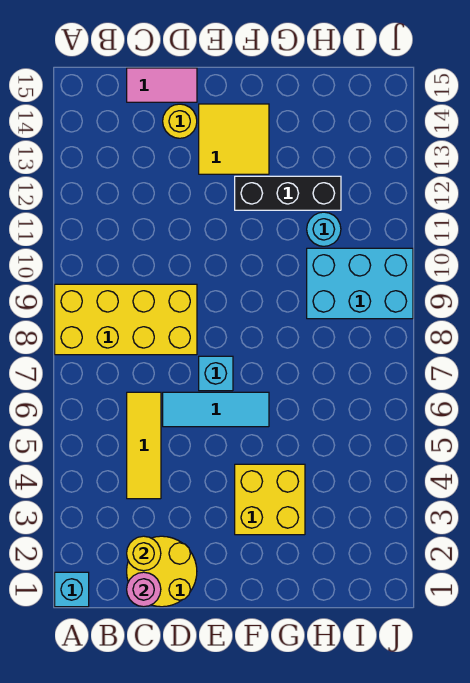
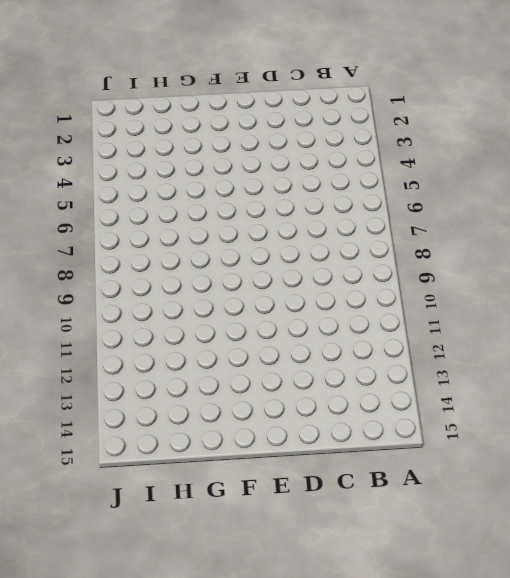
none -> cyan brick A1 level 1
none -> yellow brick A8:D9 level 1
none -> yellow round brick C1:D2 level 1

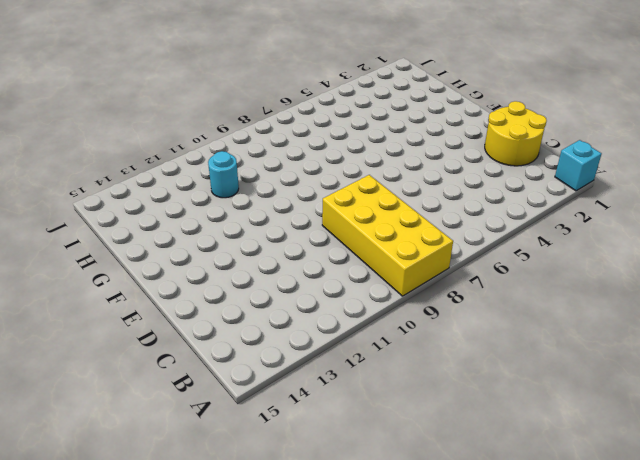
none -> yellow tile C4:C6 level 1
none -> pink tile C15:D15 level 1
none -> cyan tile D6:F6 level 1

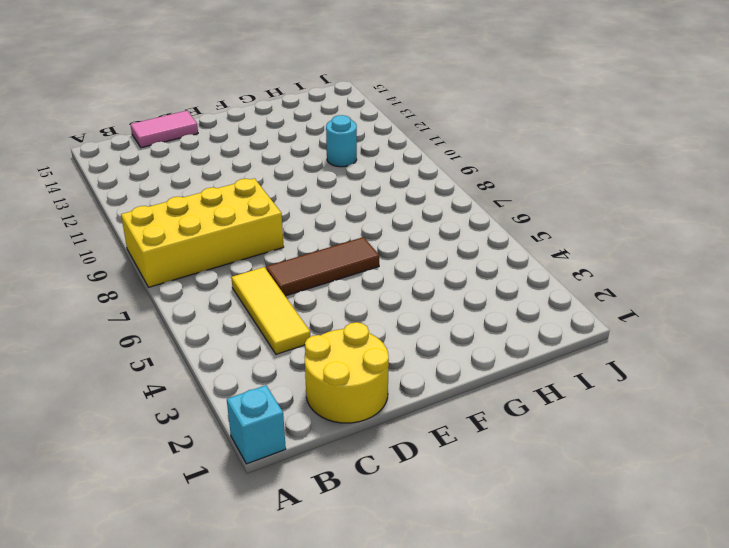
brown tile D6:F6 level 1 -> cyan tile D6:F6 level 1
none -> yellow round brick D14 level 1
none -> cyan brick E7 level 1
none -> yellow tile E13:F14 level 1

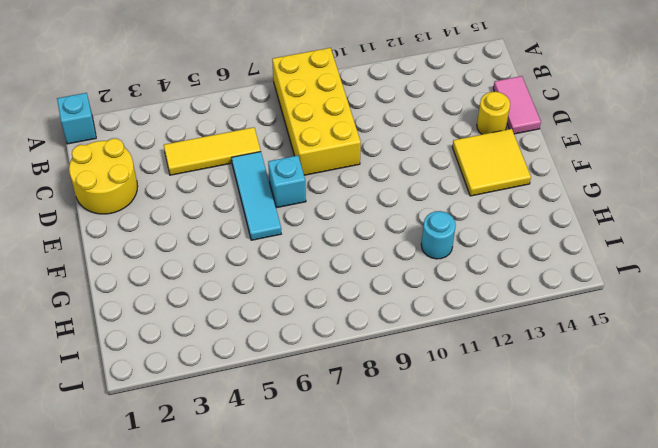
none -> yellow brick F3:G4 level 1
none -> black brick F12:H12 level 1
none -> cyan brick H9:J10 level 1

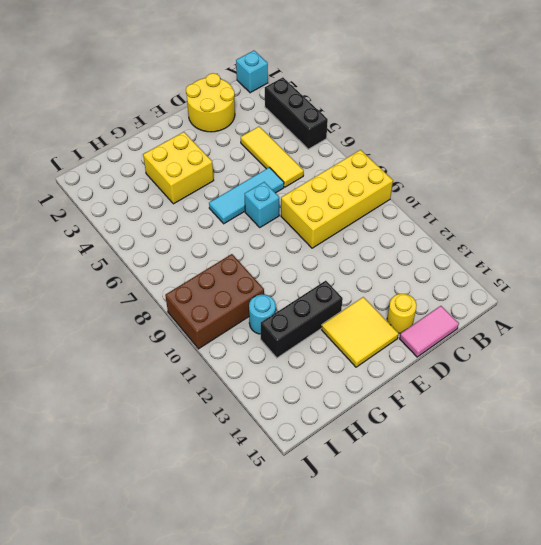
black brick A3:A5 level 1 -> none
brown brick H9:J10 level 1 -> cyan brick H9:J10 level 1
none -> pink round brick C1 level 2
none -> yellow round brick C2 level 2

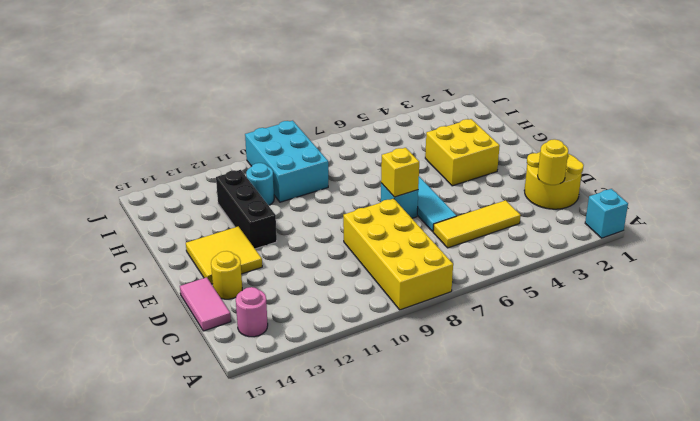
pink round brick B14 level 1 -> pink round brick C1 level 2
yellow brick E7 level 2 -> none

